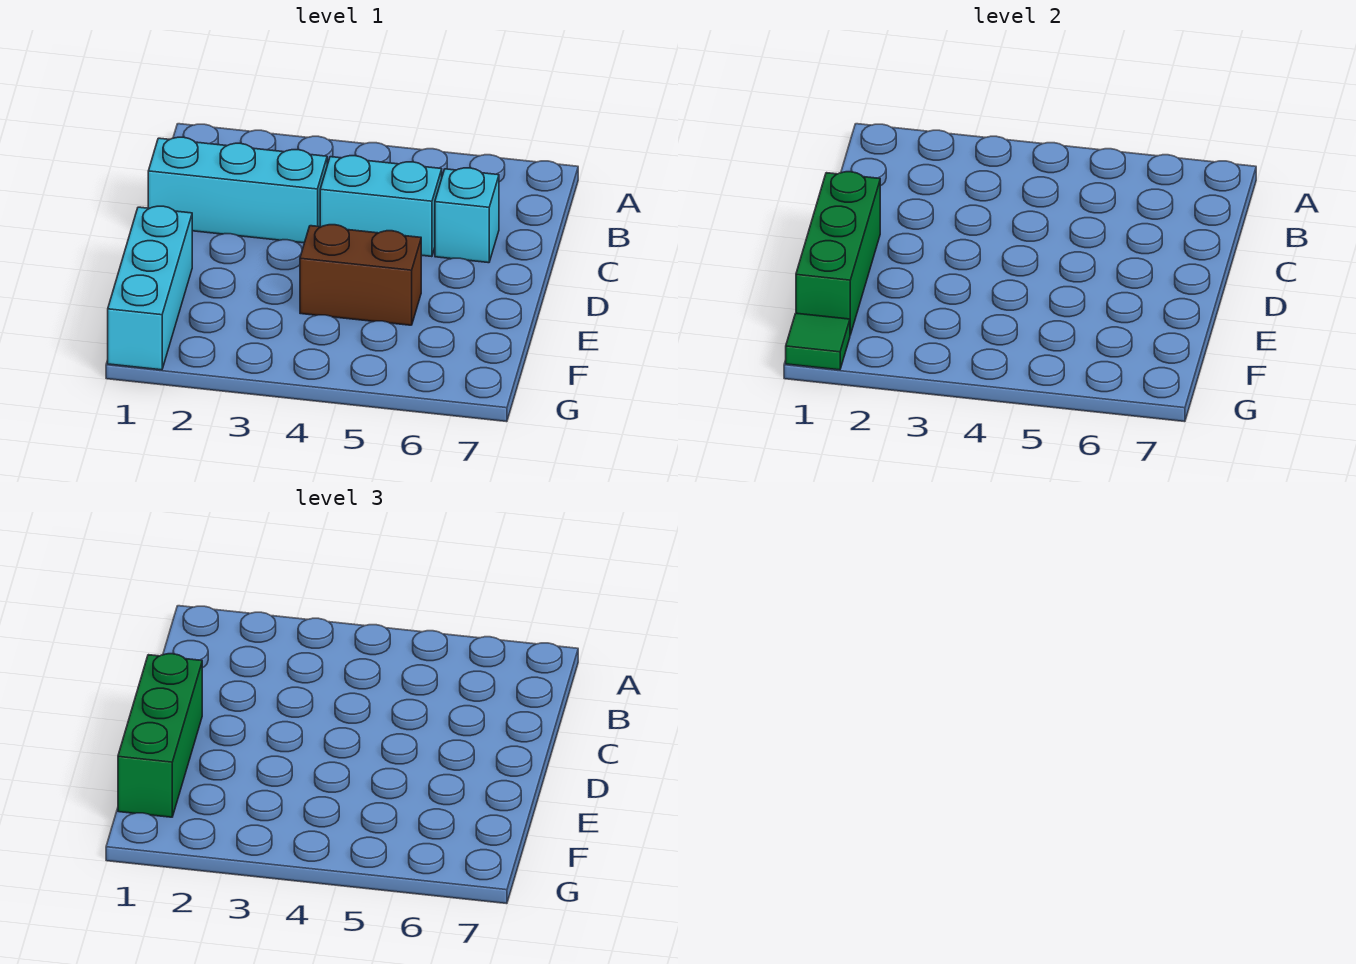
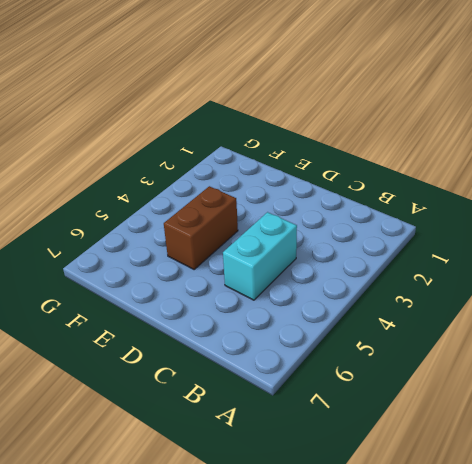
none -> cyan brick C1:C3 level 1
none -> cyan brick C6 level 1

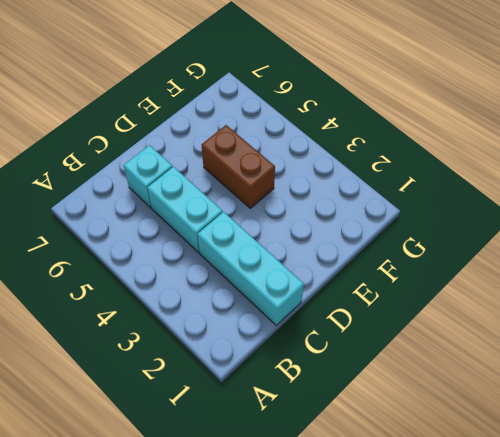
none -> cyan brick E1:G1 level 1
none -> green brick D1:F1 level 2

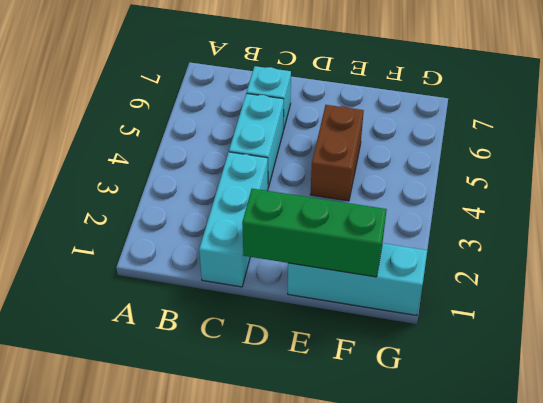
none -> green tile G1 level 2
none -> green brick D1:F1 level 3

